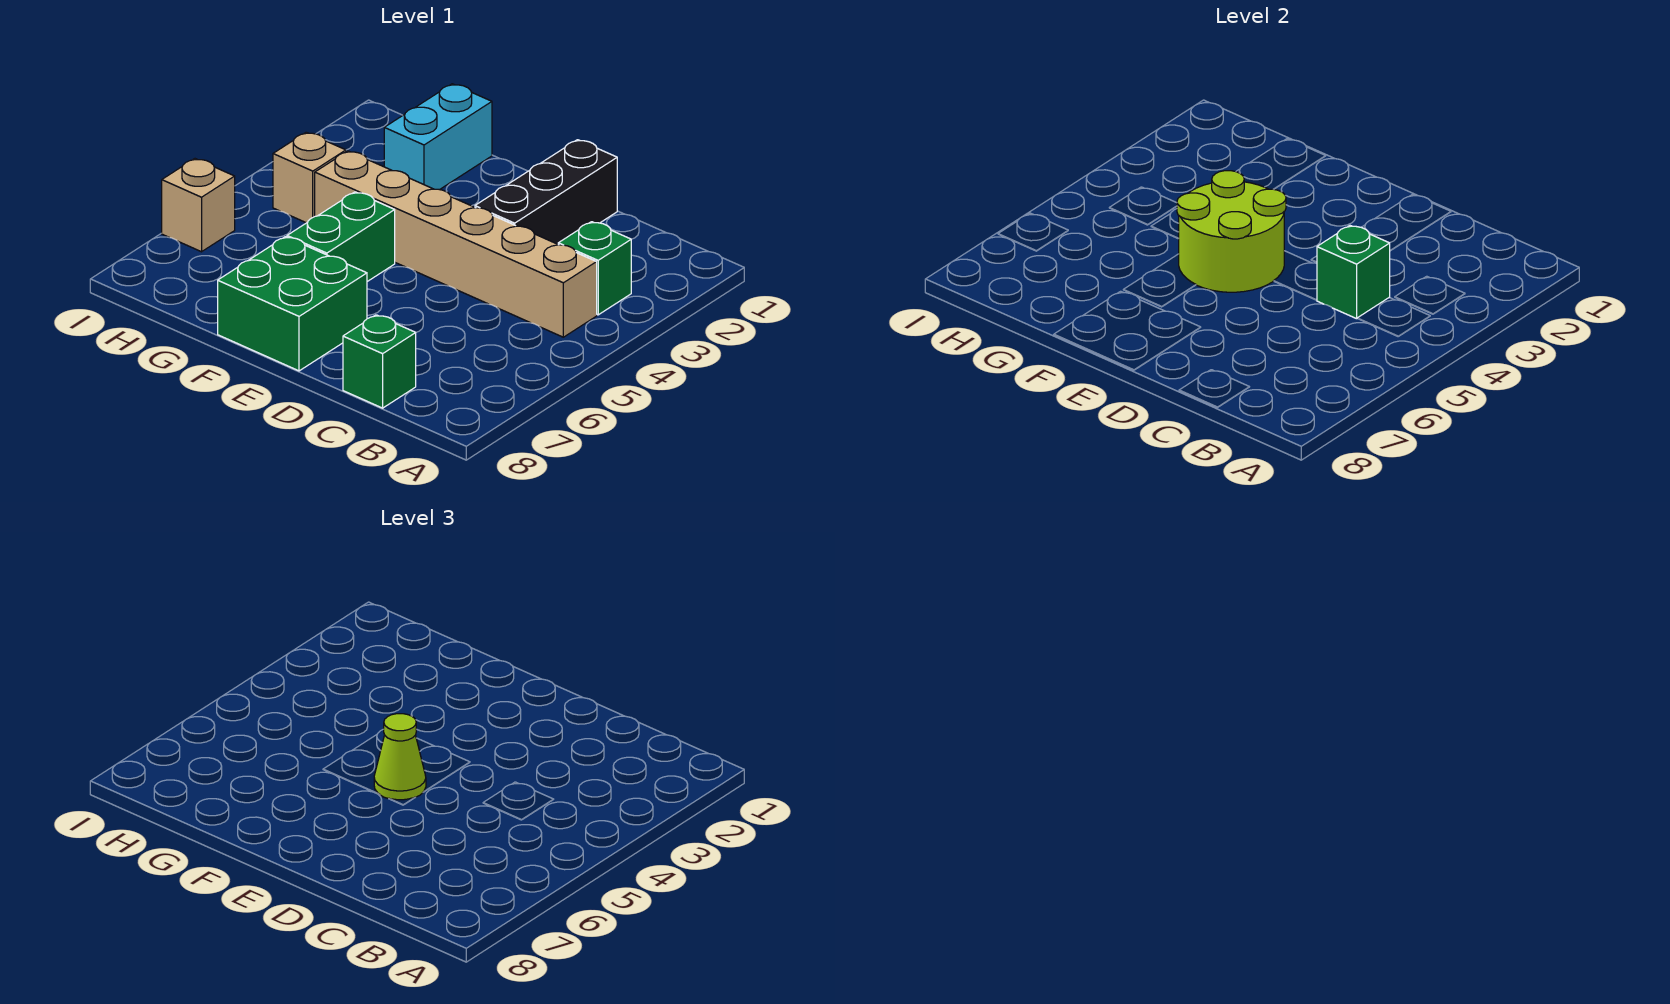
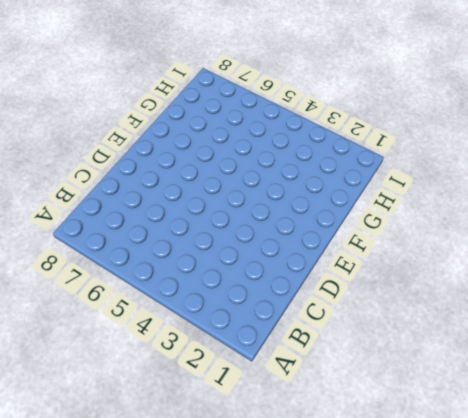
none -> green brick B3 level 1
none -> tan brick B4:G4 level 1
none -> green brick C8 level 1

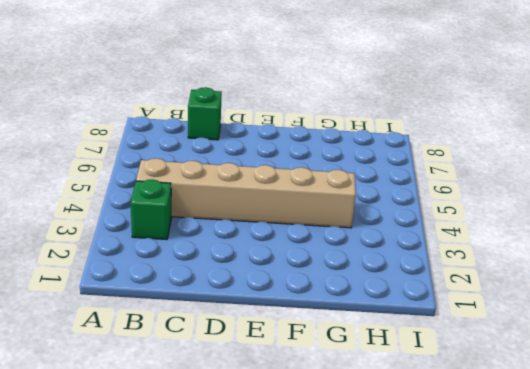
none -> black brick D1:D3 level 1
none -> green brick E7:F8 level 1
none -> green brick F5:F6 level 1

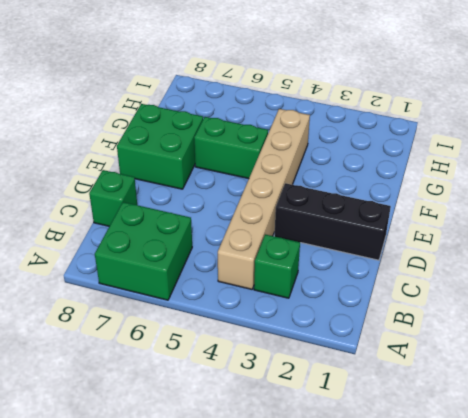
green brick A6:B7 level 1 -> none
none -> cyan brick G1:G2 level 1
none -> tan brick H4 level 1
none -> tan brick I6 level 1

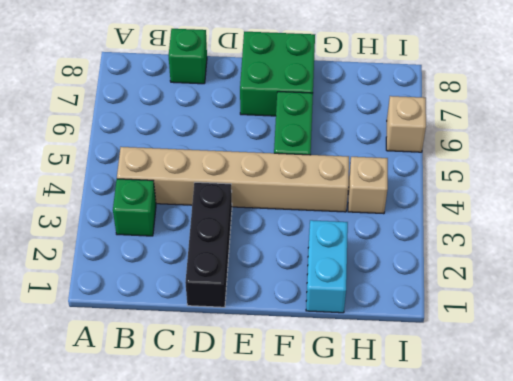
none -> green brick C4 level 2
none -> lime round brick E4:F5 level 2
none -> lime cone E5 level 3

